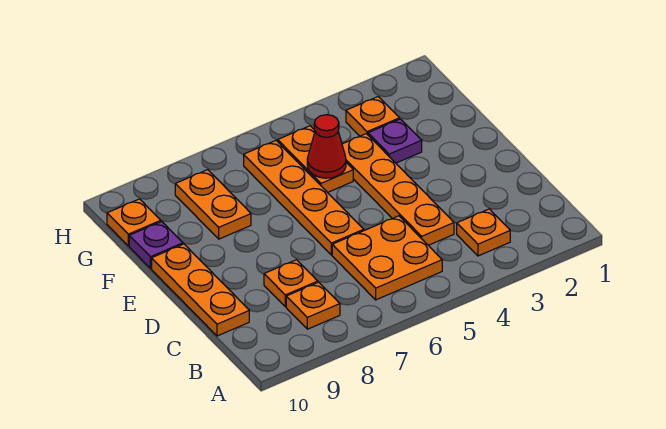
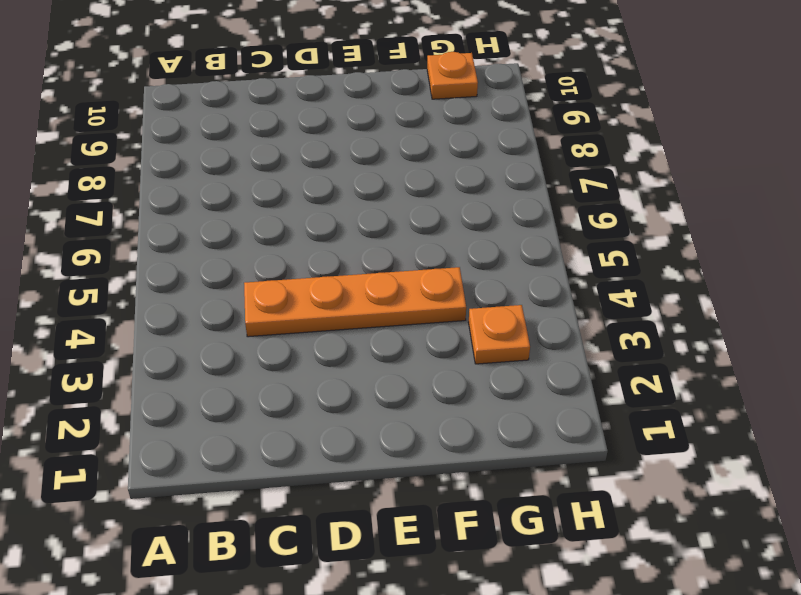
none -> orange plate B3 level 1
none -> orange plate B5:C6 level 1
none -> orange plate B8 level 1

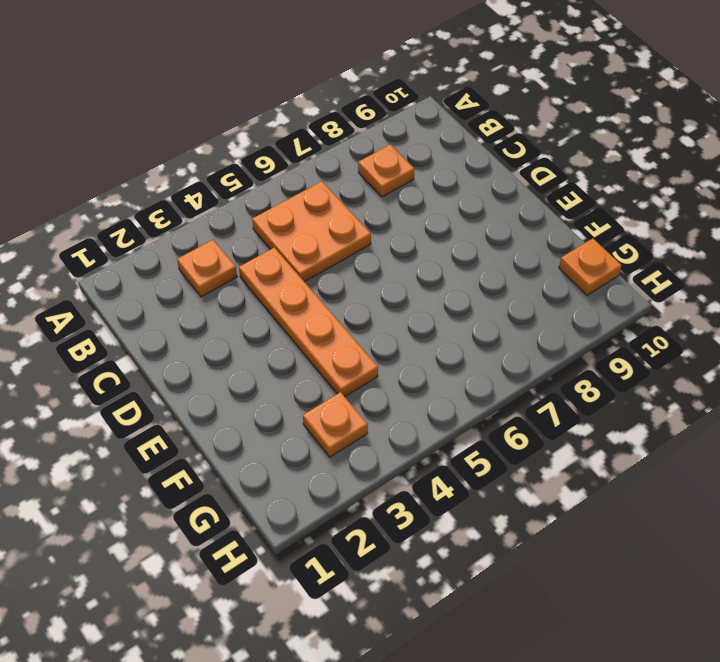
none -> orange plate C8 level 1
none -> orange plate C10:E10 level 1
none -> orange plate D6:G6 level 1

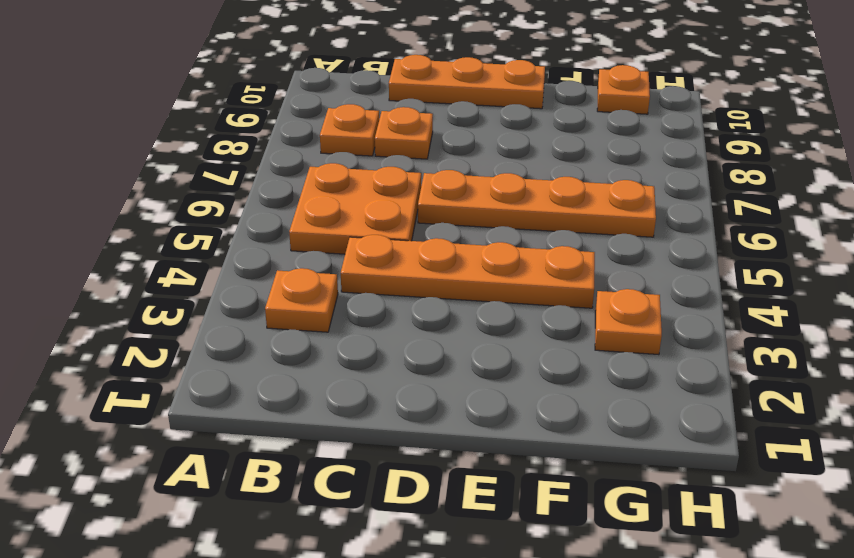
none -> purple plate F3 level 1
none -> orange plate F5:G5 level 1
none -> orange plate F8:G8 level 1

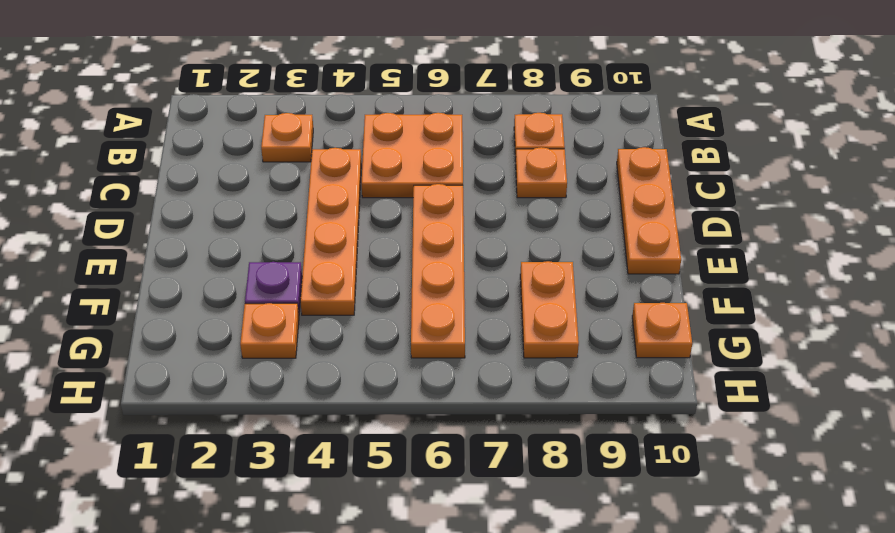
none -> orange plate F5:G5 level 1
none -> purple plate F10 level 1
none -> red cone F5 level 2

